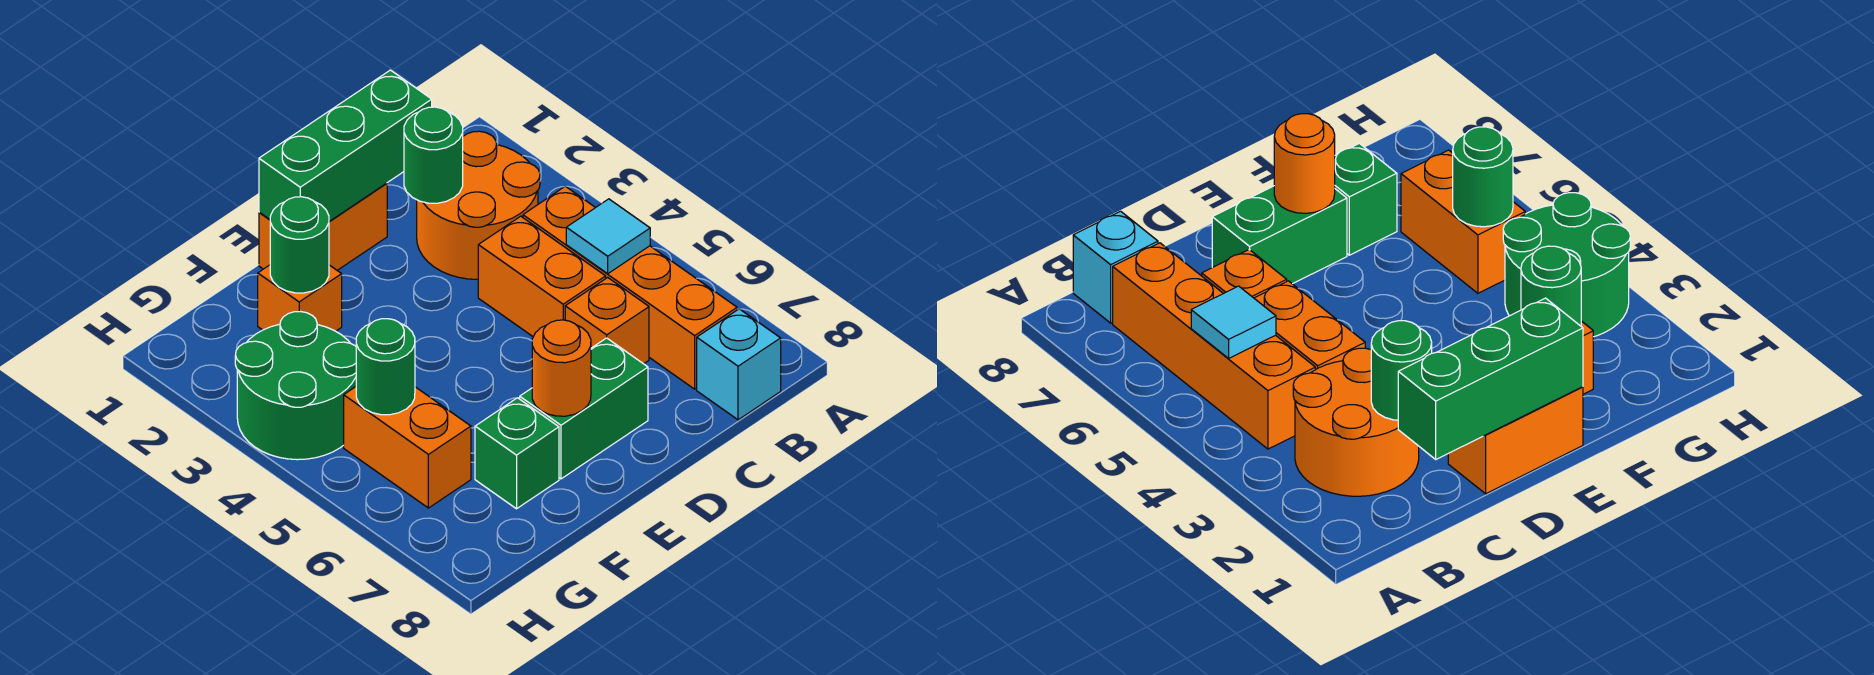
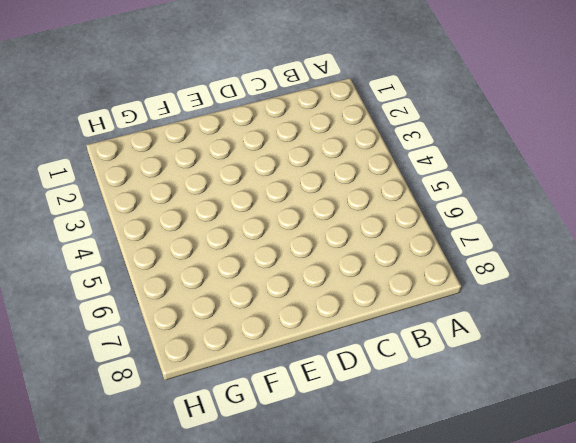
none -> orange round brick B2:C3 level 1
none -> orange brick B4:B7 level 1
none -> cyan brick B8 level 1

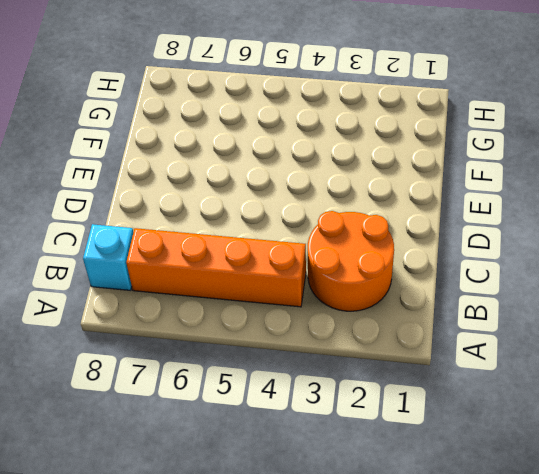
none -> orange brick C4:C5 level 1
none -> orange brick C6 level 1
none -> orange brick D1:E1 level 1

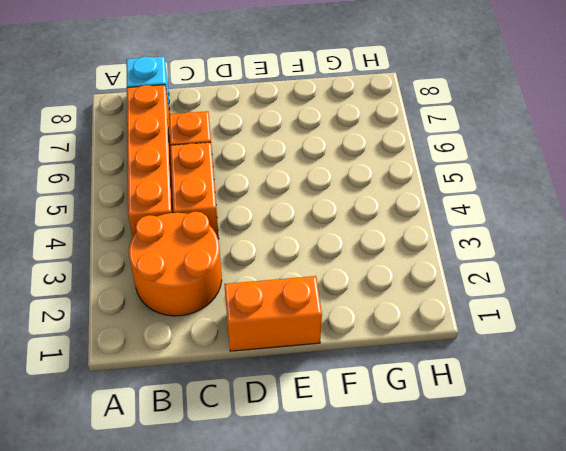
none -> green brick D7:E7 level 1
none -> orange brick F2 level 1
none -> green brick F7 level 1

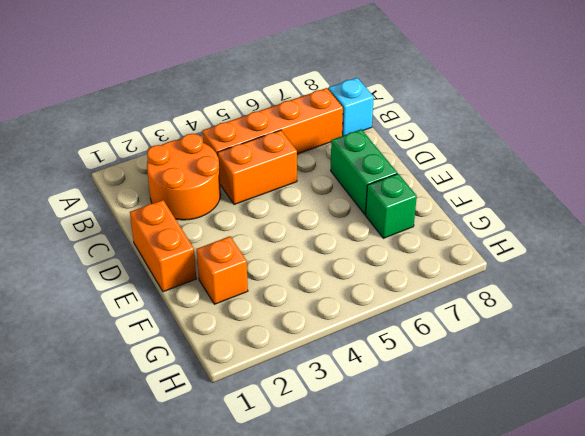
none -> orange brick C6 level 1
none -> green round brick G3:H4 level 1
none -> orange brick G5:G6 level 1

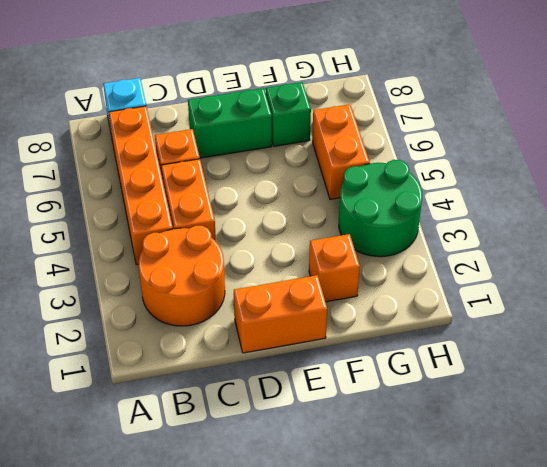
none -> cyan tile B5 level 2
none -> green brick C1:E1 level 2
none -> green round brick C2 level 2

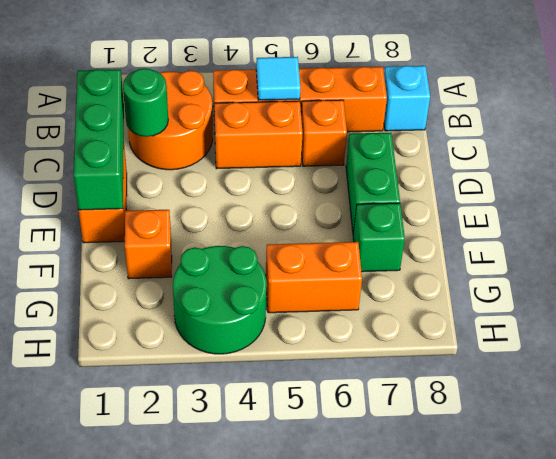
none -> orange round brick E7 level 2
none -> green round brick F2 level 2
none -> green round brick G5 level 2

